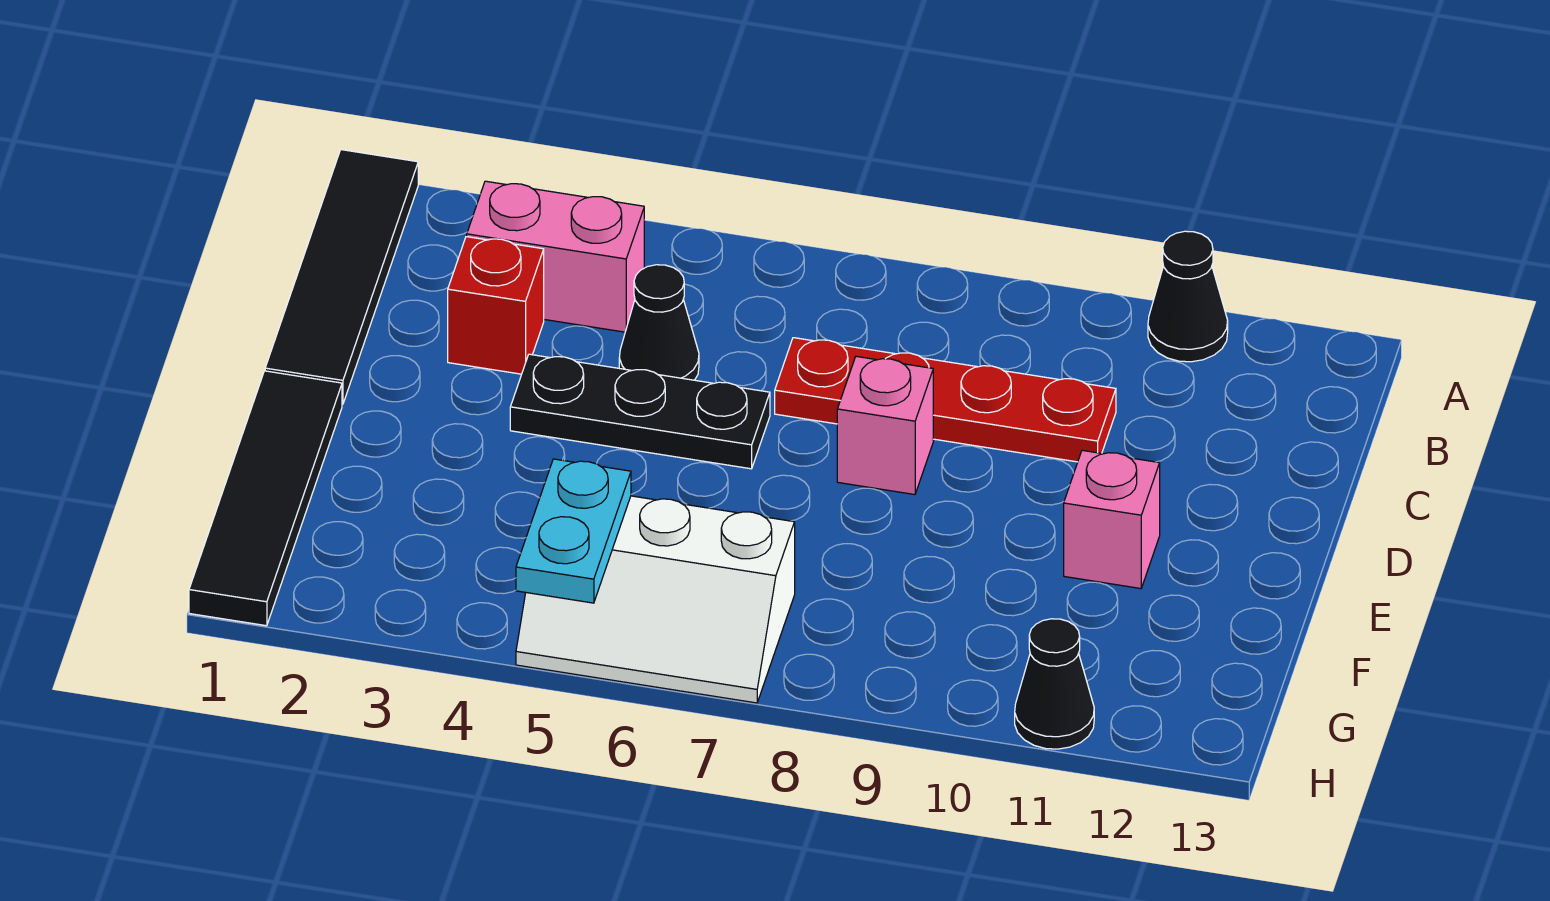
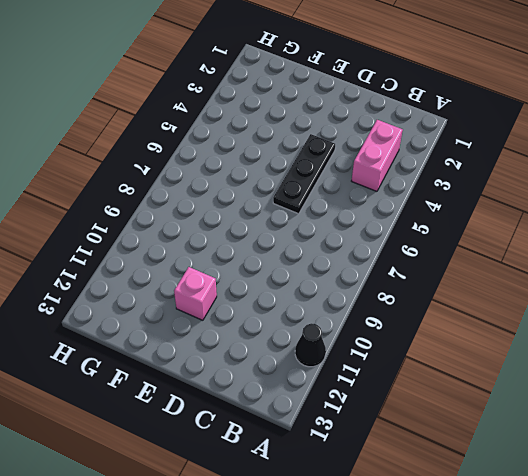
none -> black tile A1:D1 level 1
none -> red brick C3 level 1
none -> black cone C5 level 1

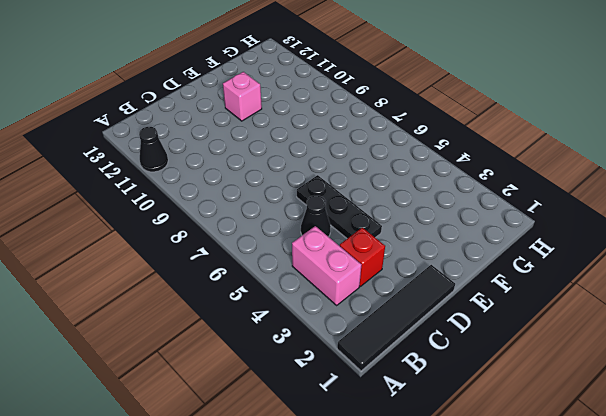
none -> red plate C7:C10 level 1
none -> pink brick D8 level 1
none -> black tile E1:H1 level 1

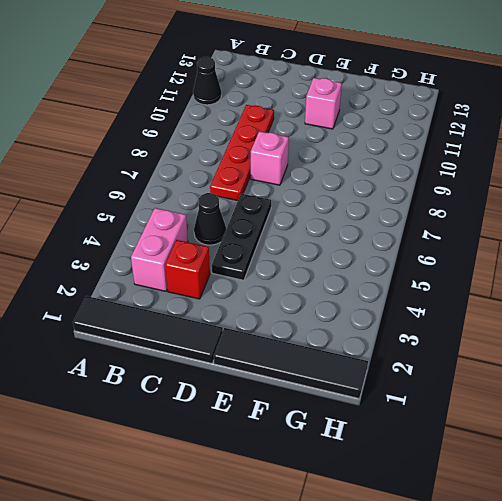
none -> white slope G5:H7 level 1 top G
none -> black cone H11 level 1
none -> cyan plate G5:H5 level 2

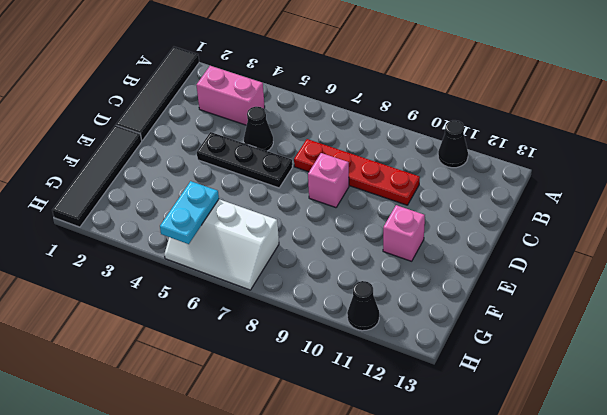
none -> red brick C3 level 1

